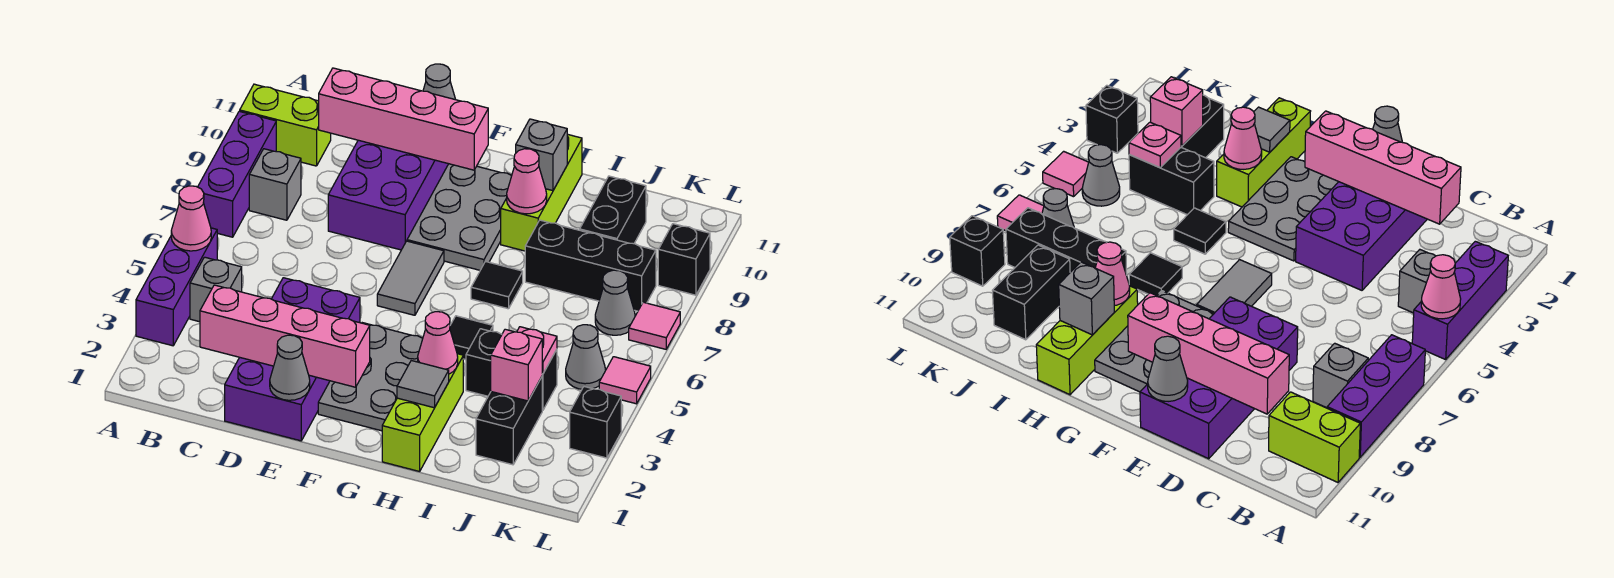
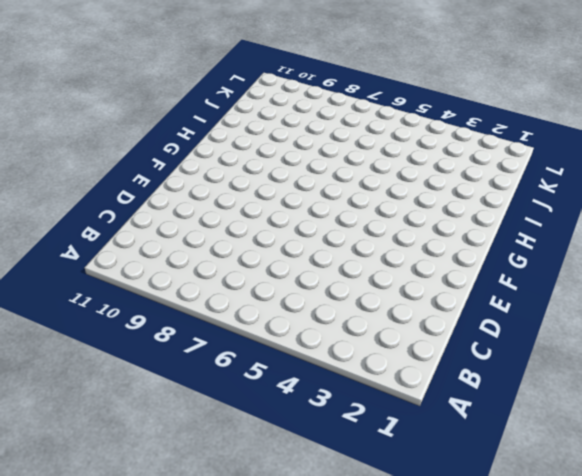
none -> purple brick A3:A5 level 1
none -> purple brick A7:A9 level 1
none -> lime brick A10:B10 level 1
none -> grey brick B4 level 1

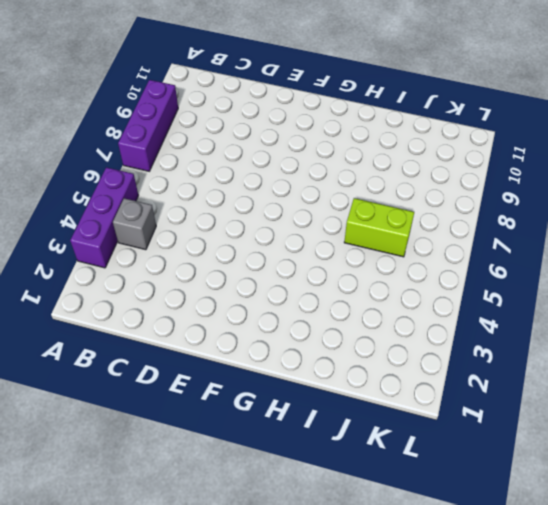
lime brick I6:J6 level 1 -> lime brick A10:B10 level 1
none -> grey brick B8 level 1
none -> purple brick D1:E4 level 1
none -> purple brick D8:E11 level 1
none -> grey plate F2:G4 level 1

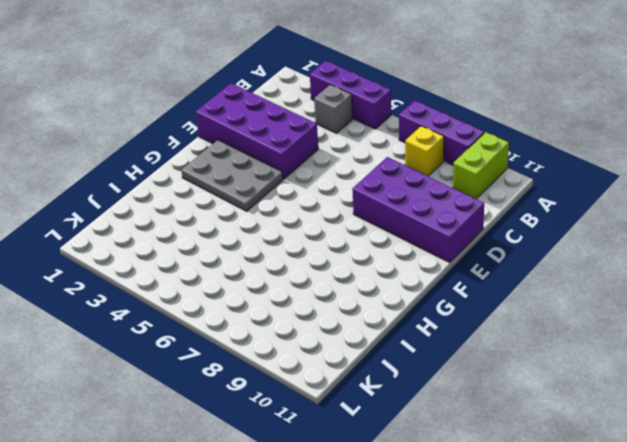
yellow brick B8 level 1 -> grey brick B8 level 1
none -> grey tile F6:F7 level 1
none -> grey plate F8:G10 level 1
none -> lime brick H1:H3 level 1
none -> black tile H5 level 1

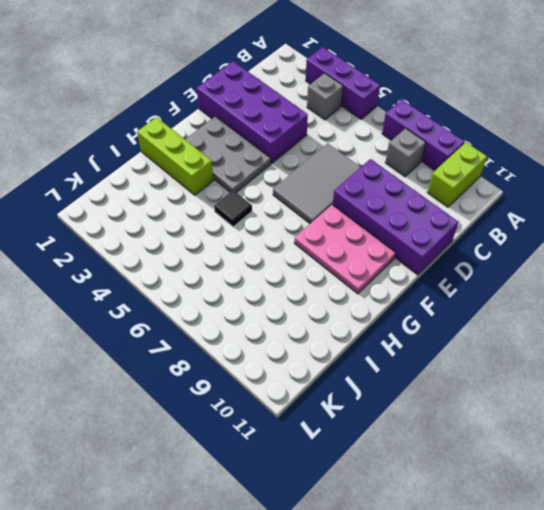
grey tile D6:F7 level 1 -> grey tile F6:F7 level 1
pink plate F8:G10 level 1 -> grey plate F8:G10 level 1
none -> black tile H7 level 1
none -> lime brick H9:H11 level 1
none -> black brick I4:J4 level 1
none -> black brick I8:K8 level 1

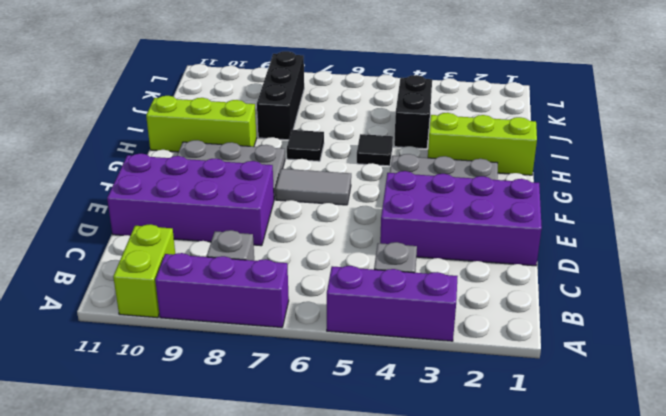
none -> black brick J2:J3 level 1
none -> black brick J9:J10 level 1
none -> grey cone K5 level 1
none -> grey cone K7 level 1

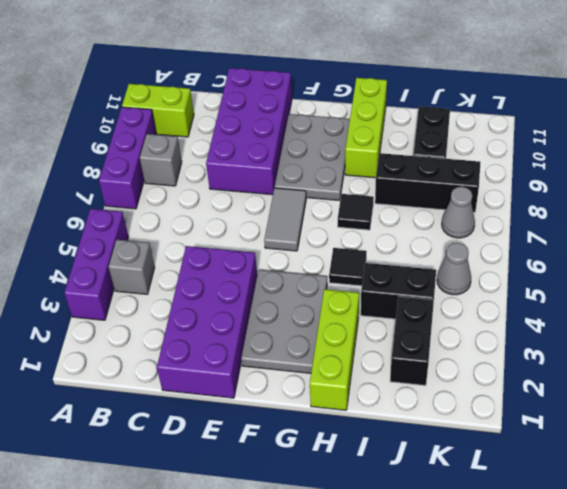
none -> black brick L3 level 1
none -> pink tile L5 level 1
none -> pink tile L7 level 1
none -> black brick L9 level 1

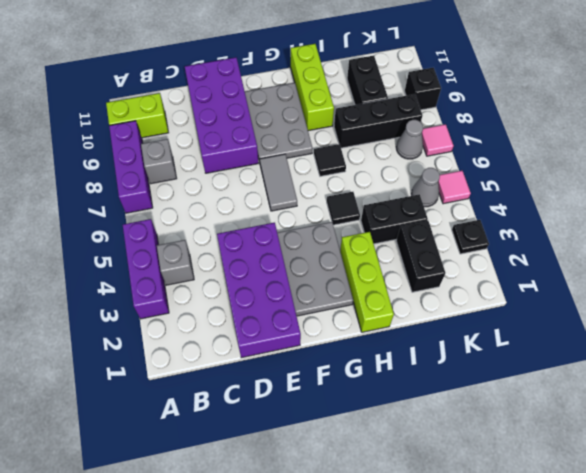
black plate L3 level 1 -> black brick L3 level 1
none -> pink cone A5 level 2
none -> pink brick C2:F2 level 2
none -> pink brick C10:F10 level 2
none -> grey cone E1 level 2

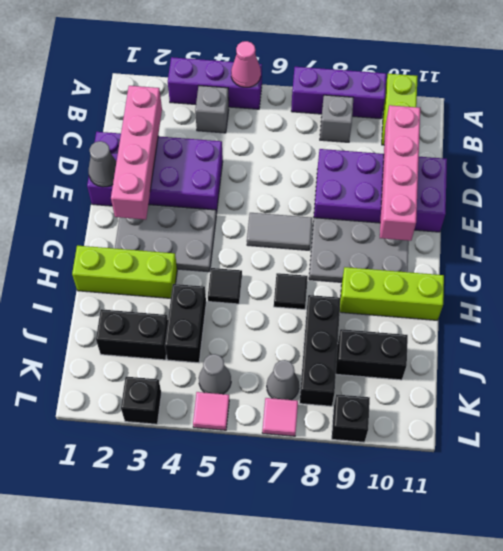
none -> grey cone E11 level 2
none -> grey tile H2 level 2
none -> pink cone H3 level 2
none -> pink cone H9 level 2

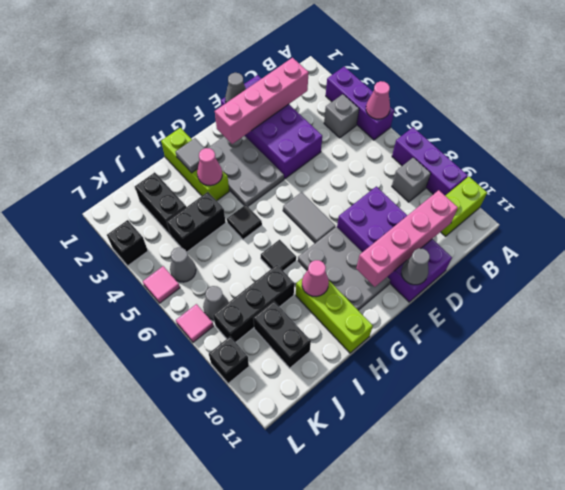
none -> grey brick H10 level 2
none -> pink brick J3 level 2
none -> pink plate J4 level 2

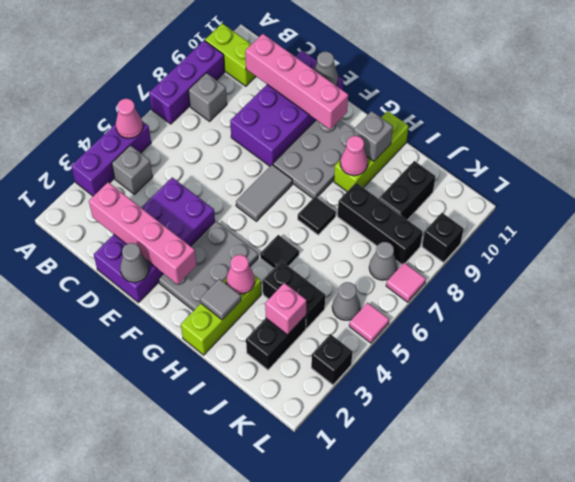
none -> pink plate J4 level 2

